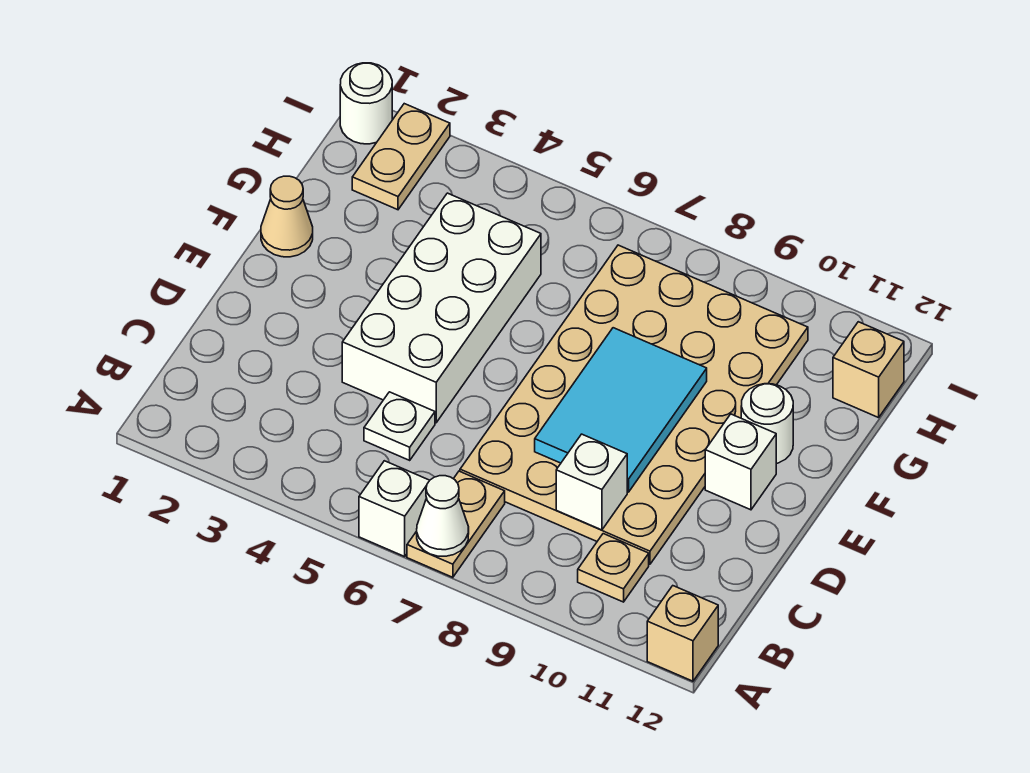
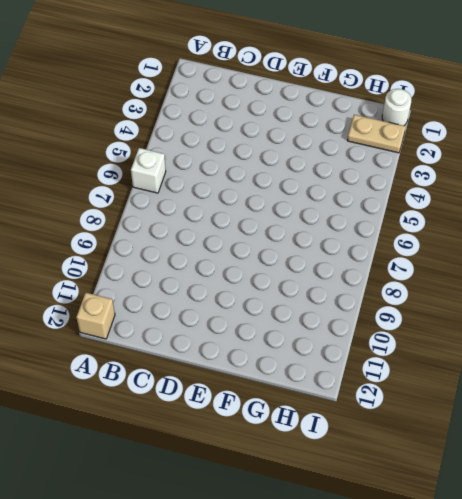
none -> tan plate A7:B7 level 1
none -> tan plate B10 level 1
none -> white plate C5 level 1

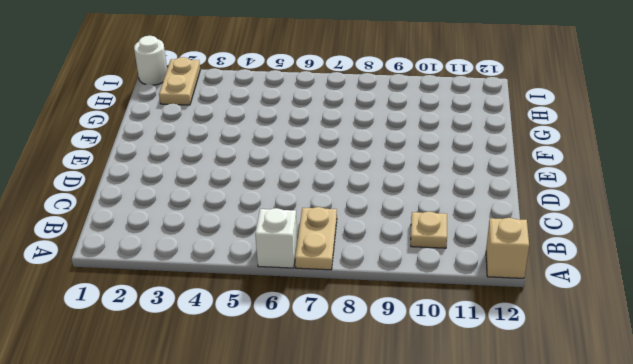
none -> white plate C5 level 1
none -> tan plate C7:H10 level 1
none -> white brick D4:G5 level 1

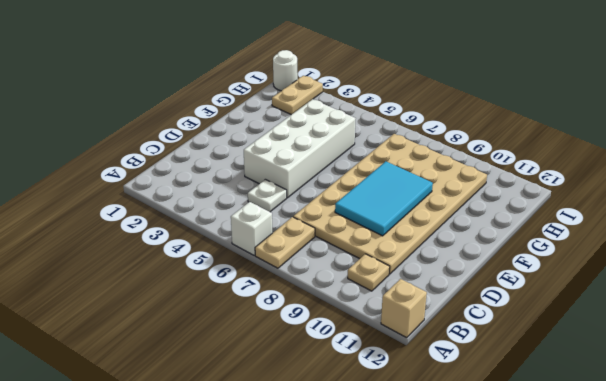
none -> white brick E11 level 1
none -> tan cone F1 level 1
none -> white round brick F11 level 1

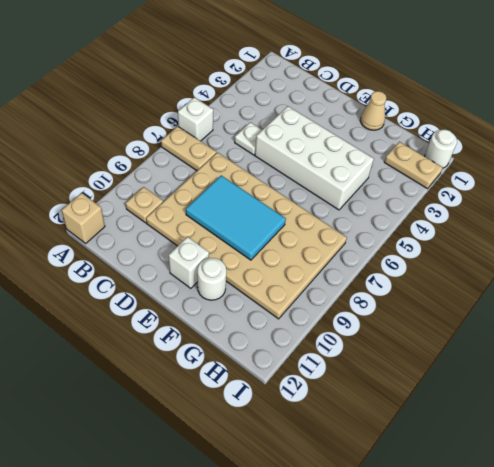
none -> tan brick H12 level 1
none -> white cone A7 level 2
none -> white brick C9 level 2

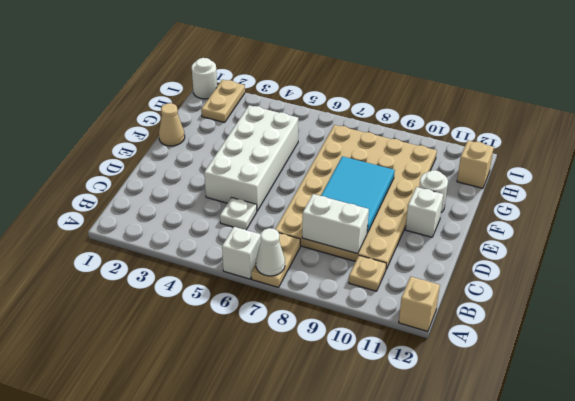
white brick C8:C9 level 2 -> white brick C9 level 2

